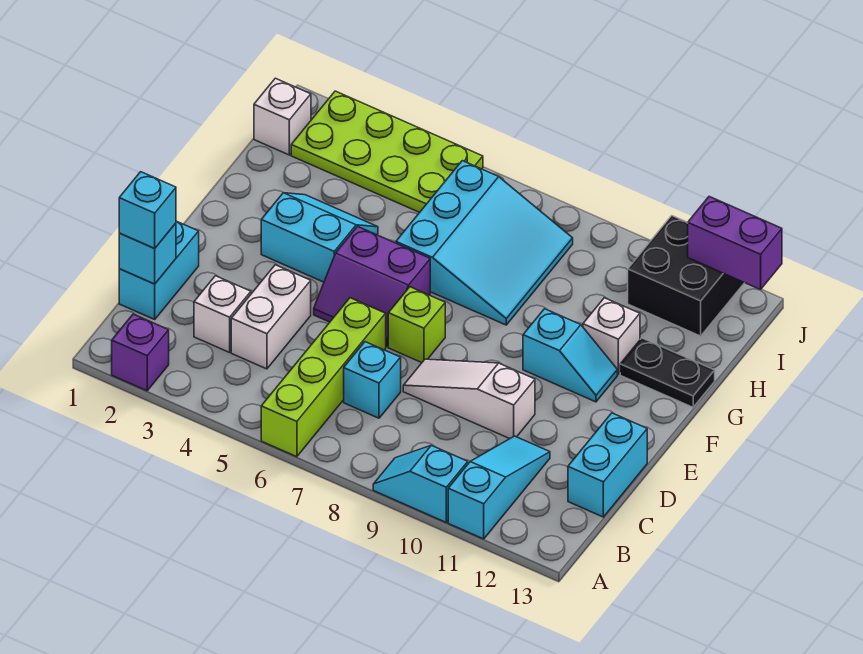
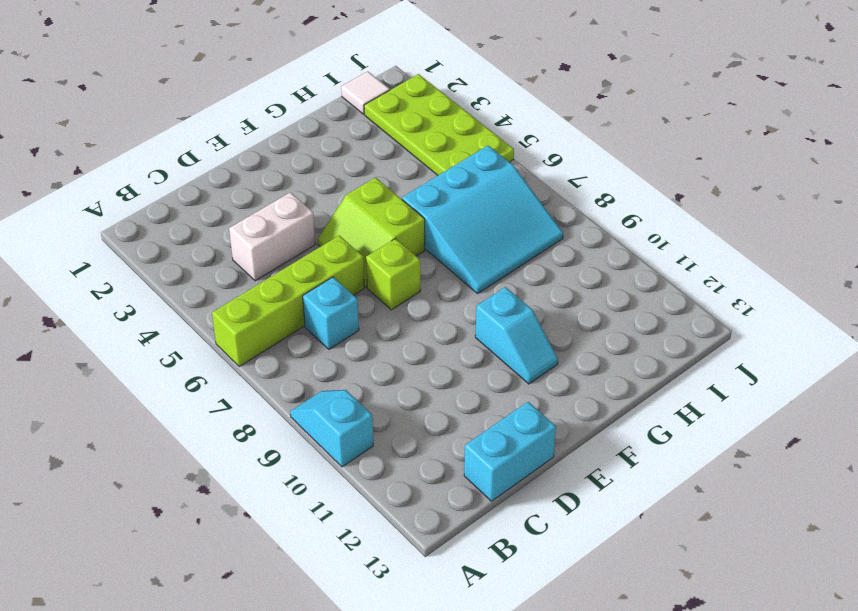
lime slope E5:F6 level 1 top F -> purple slope E5:F6 level 1 top F
white tile I1 level 1 -> white brick I1 level 1
none -> purple brick A2 level 1
none -> cyan slope A11:C11 level 1 top A
none -> cyan brick C1:D1 level 1

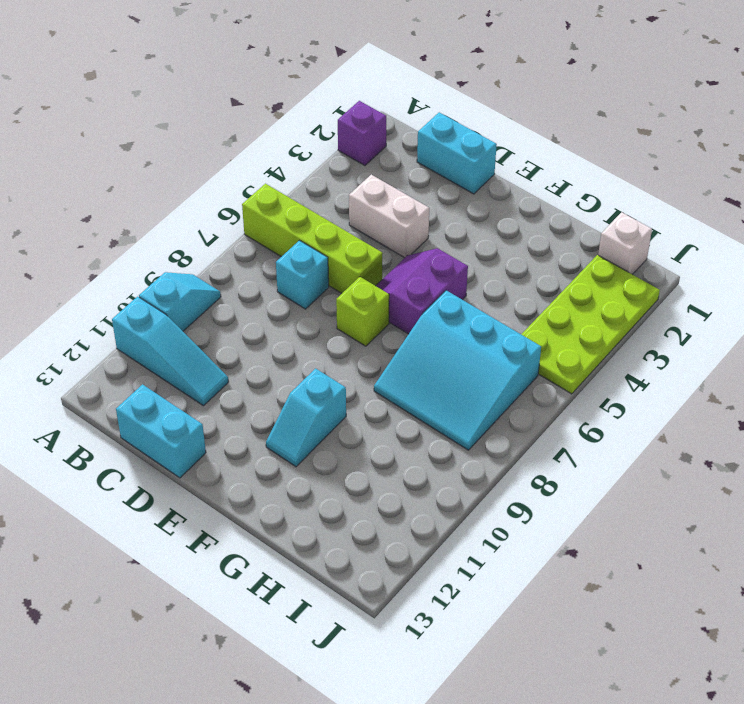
none -> white brick C3 level 1
none -> white slope D8:D10 level 1 top 10
none -> cyan slope F3:G4 level 1 top F

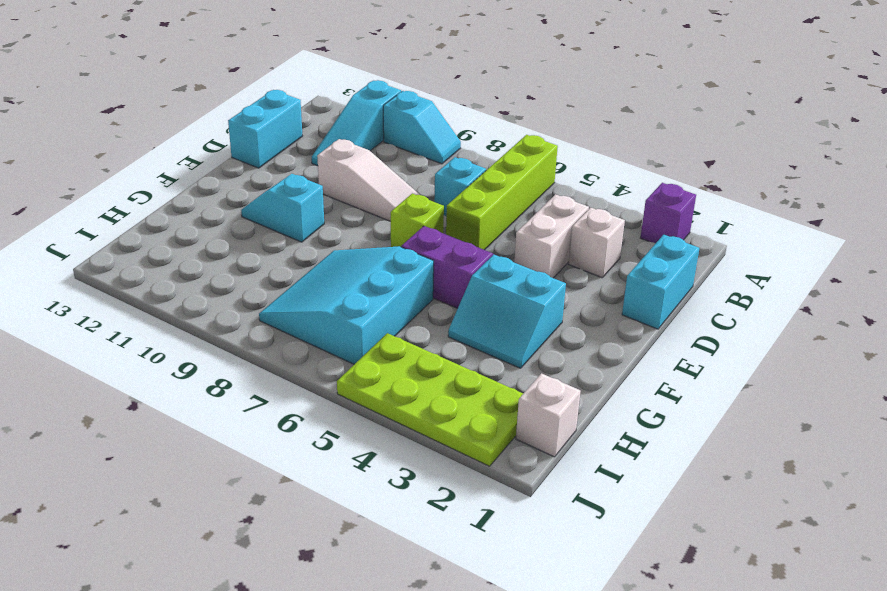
none -> white brick G11 level 1
none -> black plate G12:G13 level 1
none -> black brick I11:J12 level 1

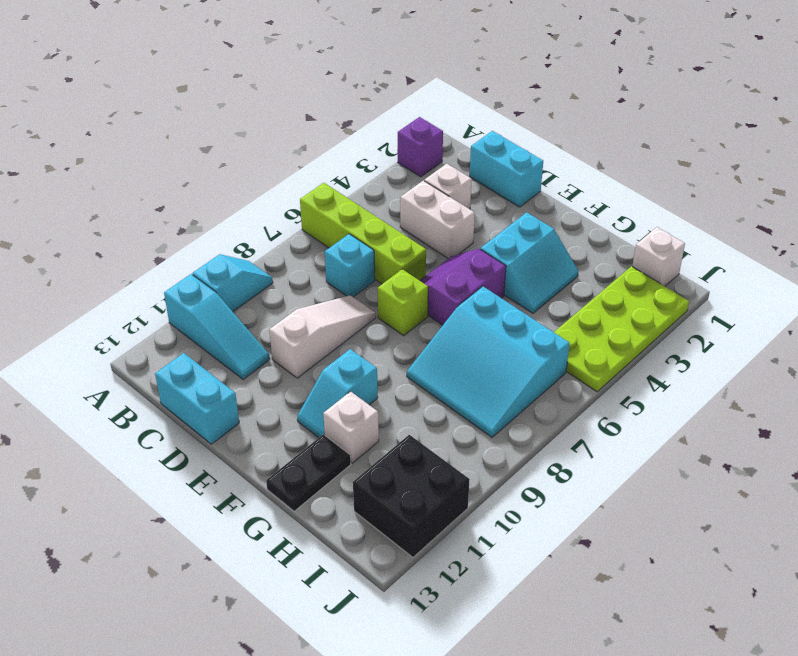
none -> cyan brick C1 level 2
none -> purple brick J12:J13 level 2
none -> cyan brick C1 level 3

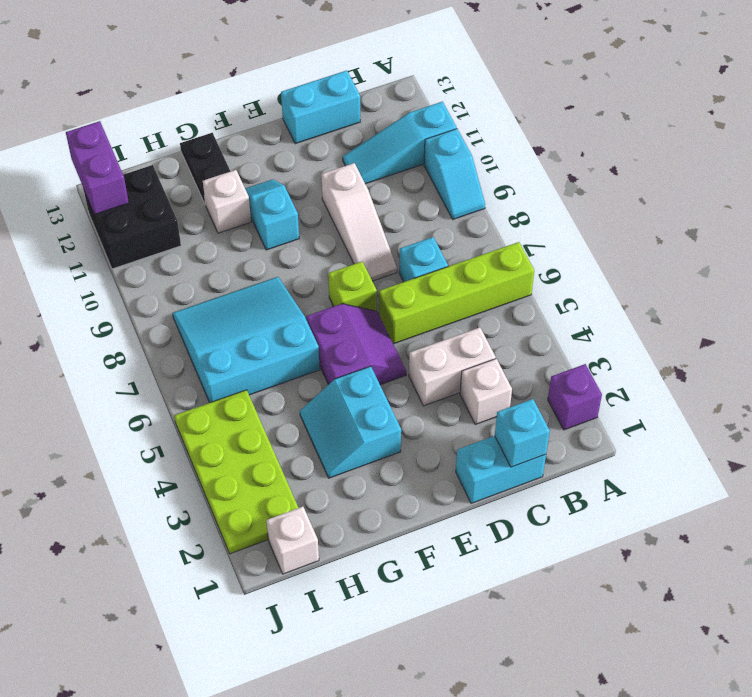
none -> cyan brick C1 level 3

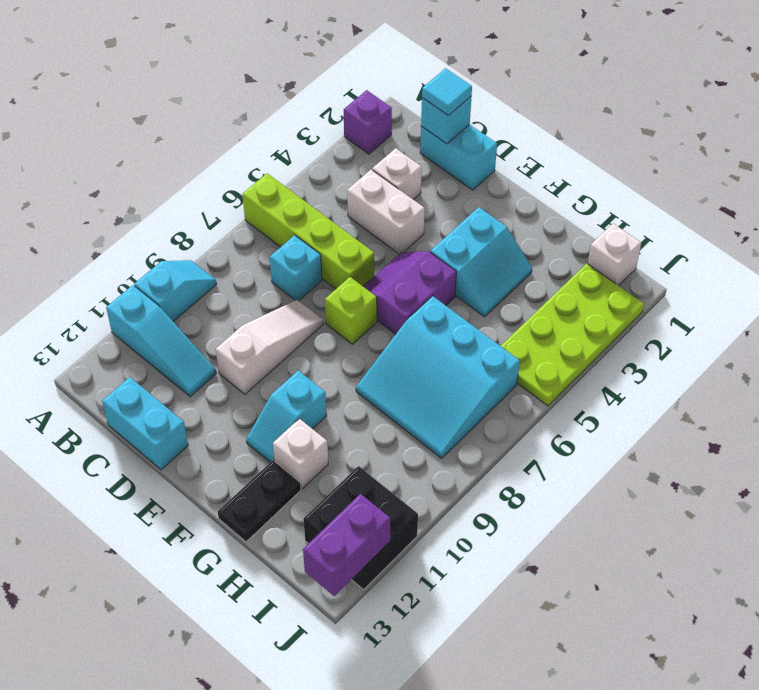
cyan tile C1 level 3 -> cyan brick C1 level 3

